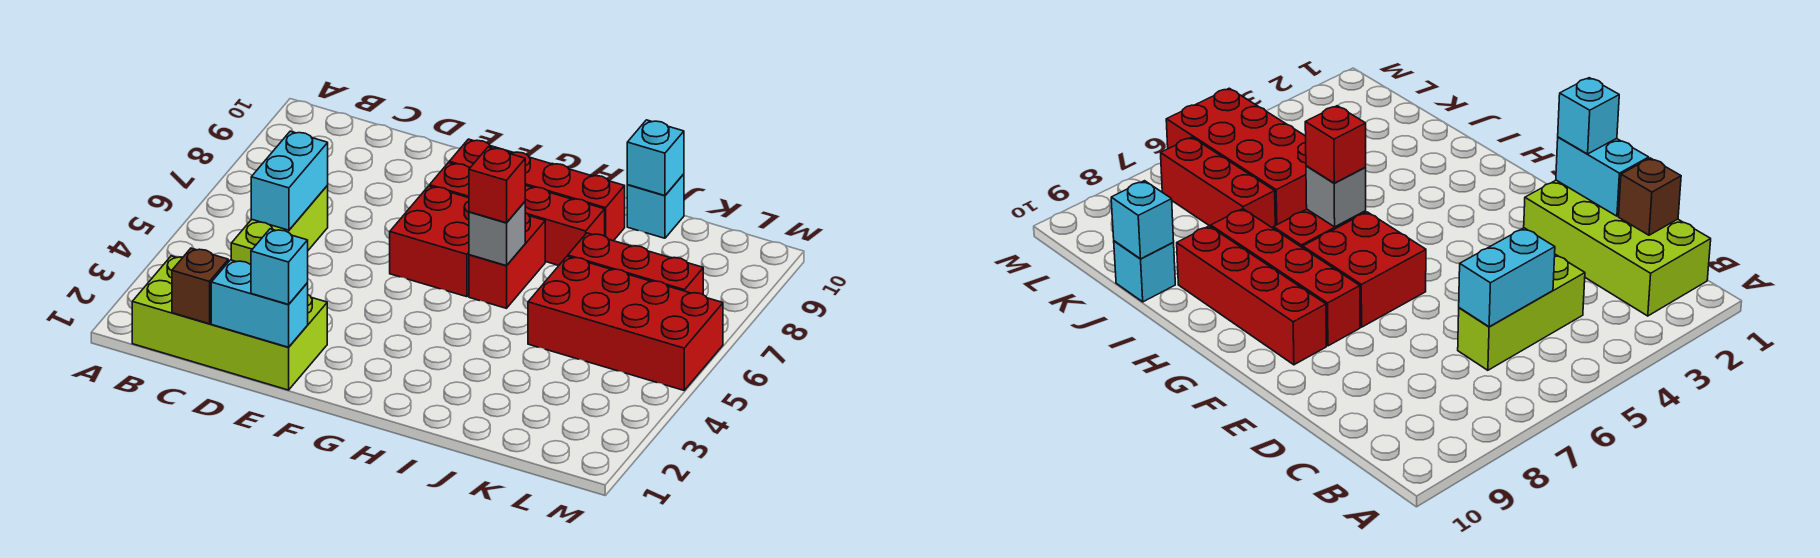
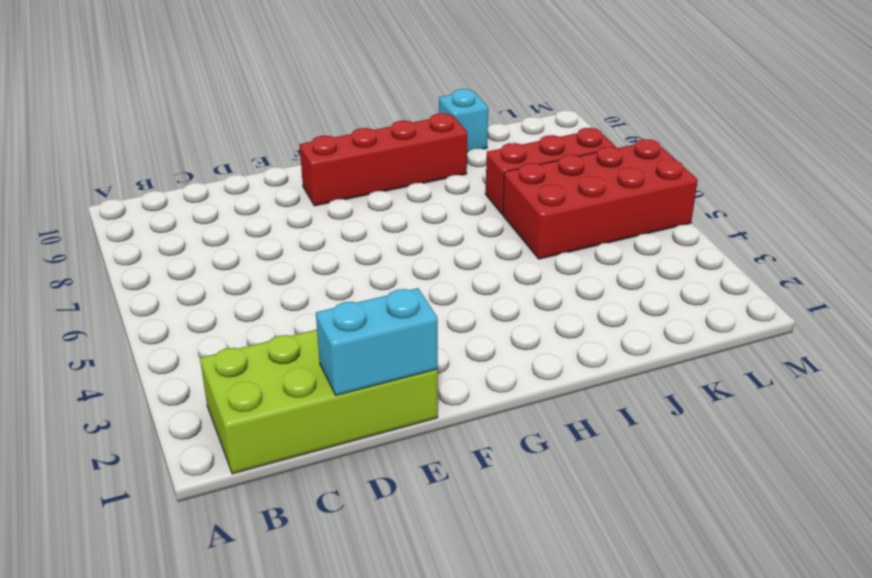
none -> lime brick C4:C6 level 1
none -> red brick F6:G7 level 1
none -> red brick F8:I8 level 1

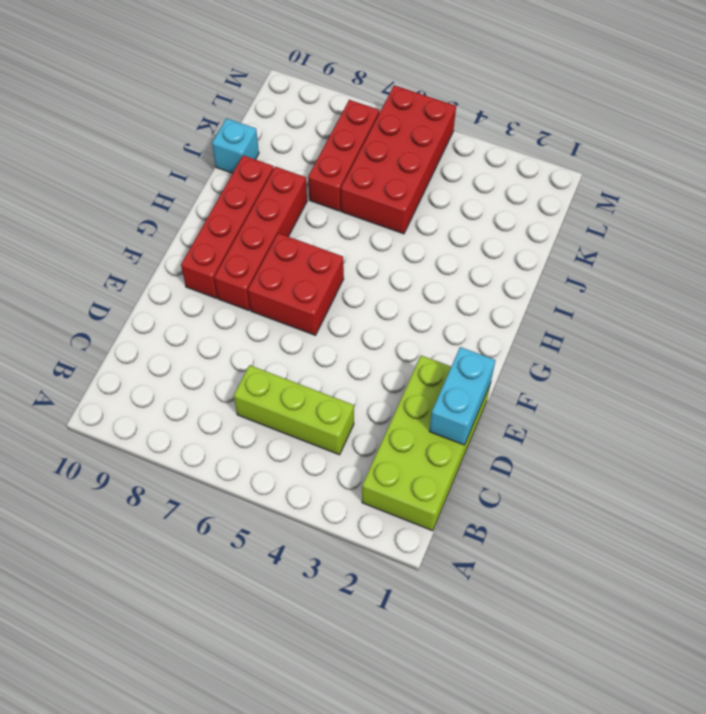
none -> red brick H6:H7 level 1
none -> brown brick C1 level 2
none -> cyan brick C5:C6 level 2

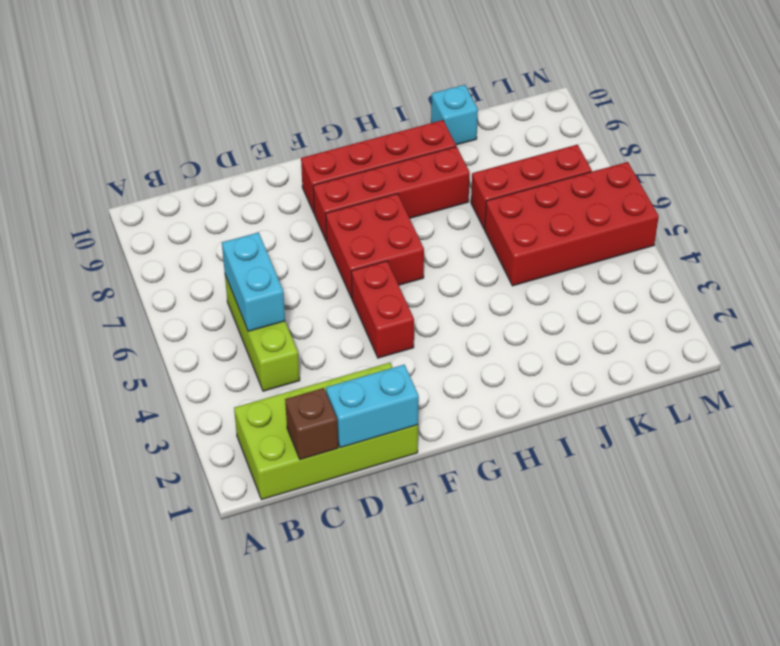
red brick F4:F5 level 1 -> red brick H6:H7 level 1
none -> grey brick H6 level 2
none -> cyan brick J10 level 2
none -> cyan brick E1 level 3

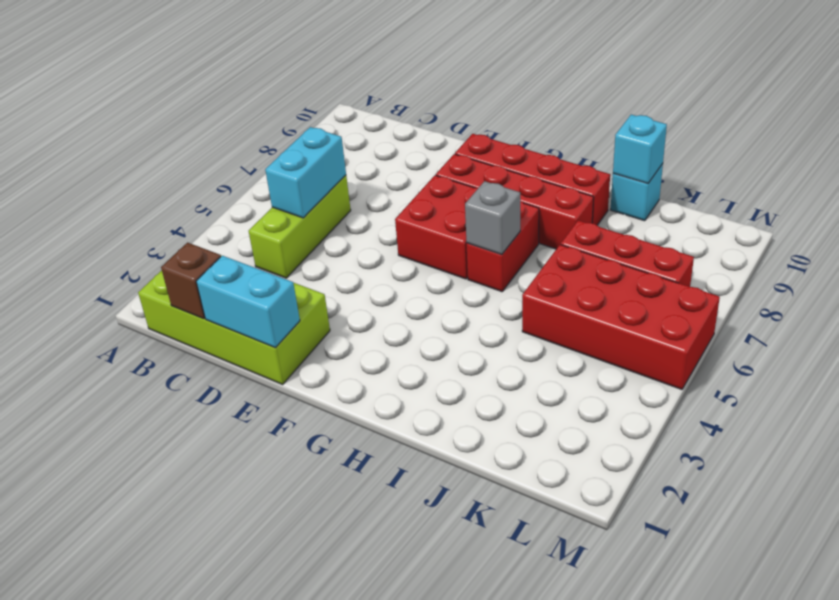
none -> cyan brick E1 level 3
none -> red brick H6 level 3

